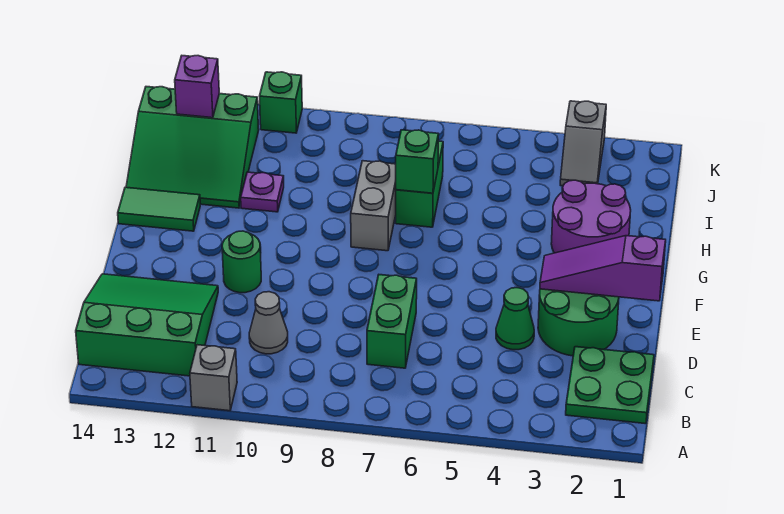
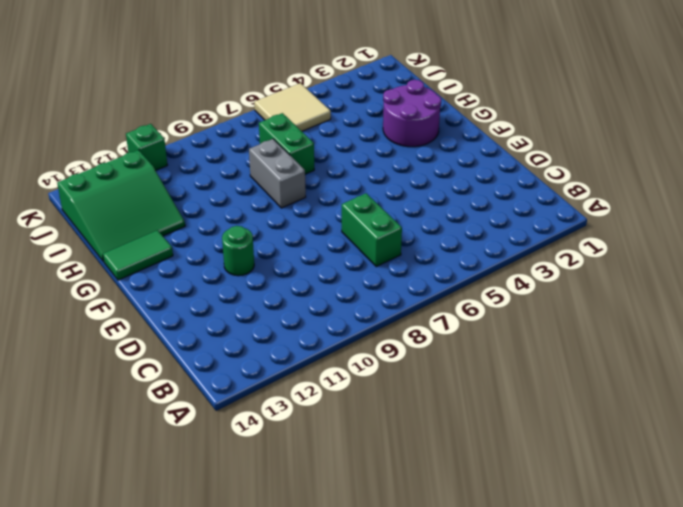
tan tile J5:K6 level 1 -> none
none -> grey brick A11 level 1
none -> green plate B1:C2 level 1
none -> green slope B12:D14 level 1 top B

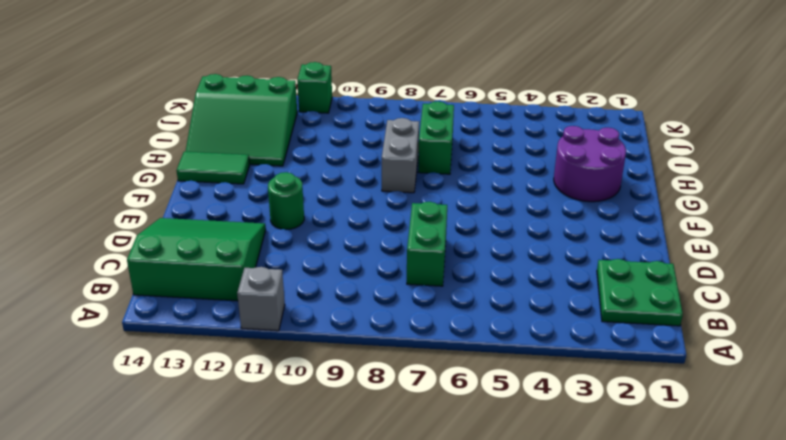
none -> grey cone C10 level 1
none -> green round brick D2:E3 level 1
none -> green cone D4 level 1

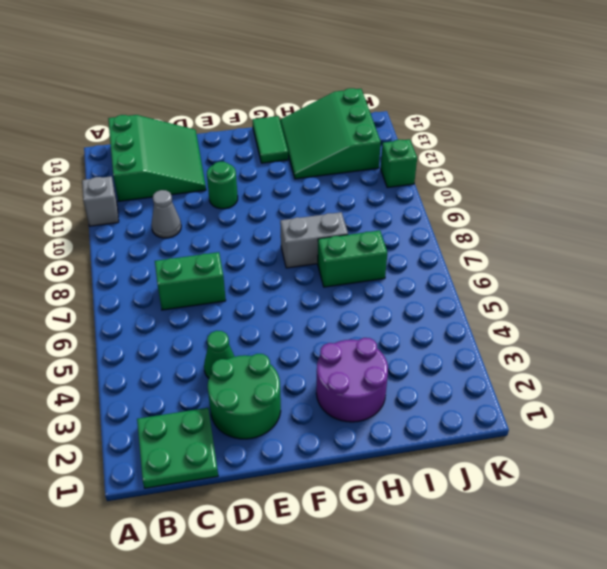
none -> purple plate H11 level 1
none -> grey slope J3:K3 level 1 top K
none -> purple slope E1:E3 level 2 top 1

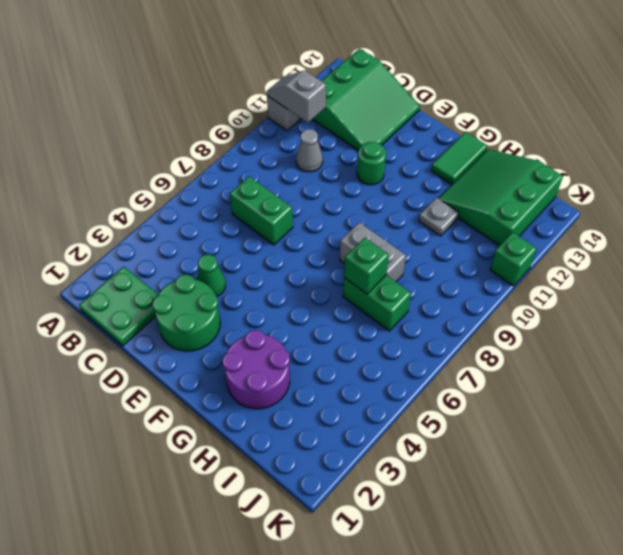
grey slope A11:B11 level 2 top B -> grey slope J3:K3 level 1 top K
grey plate H11 level 1 -> purple plate H11 level 1
none -> purple slope E1:E3 level 2 top 1
none -> purple brick J13 level 2

